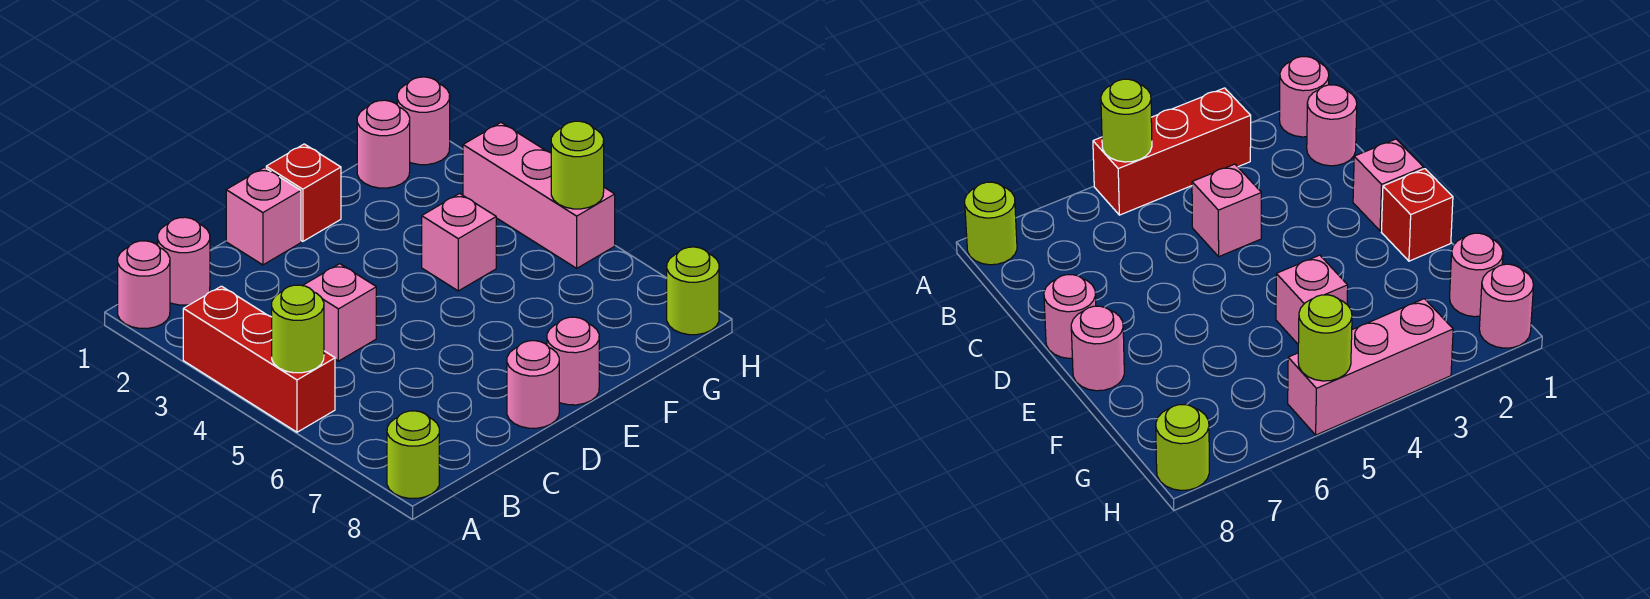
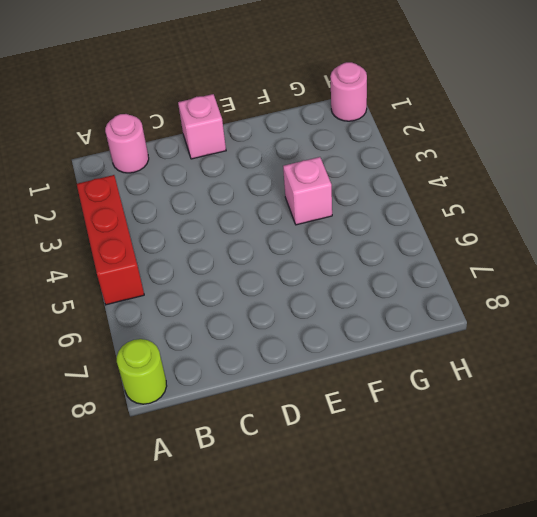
none -> pink round brick A1 level 1
none -> pink brick C4 level 1
none -> pink round brick D8 level 1

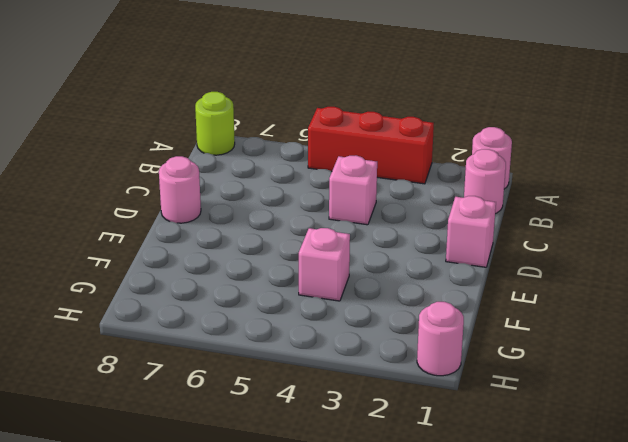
none -> red brick E1 level 1
none -> pink round brick E8 level 1
none -> pink round brick G1 level 1

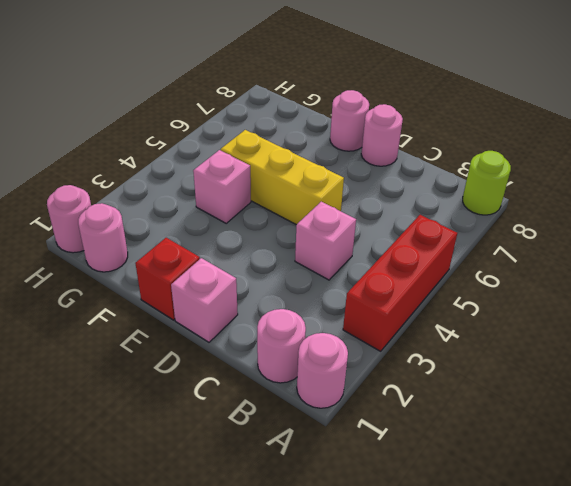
yellow brick D5:F5 level 1 -> none
none -> pink brick H3:H5 level 1
none -> lime round brick H8 level 1
none -> lime round brick A5 level 2

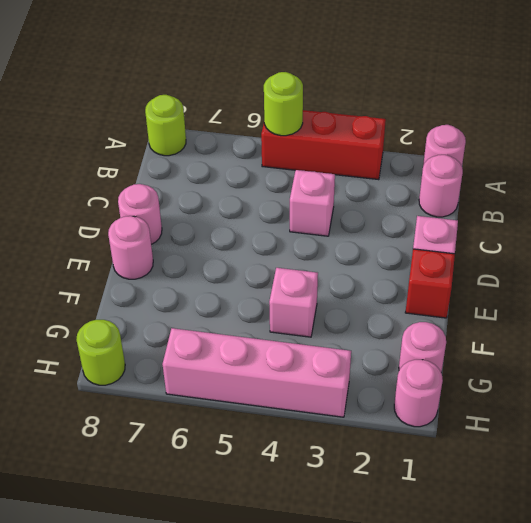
pink brick H3:H6 level 1 -> pink brick H3:H5 level 1
none -> lime round brick H5 level 2

